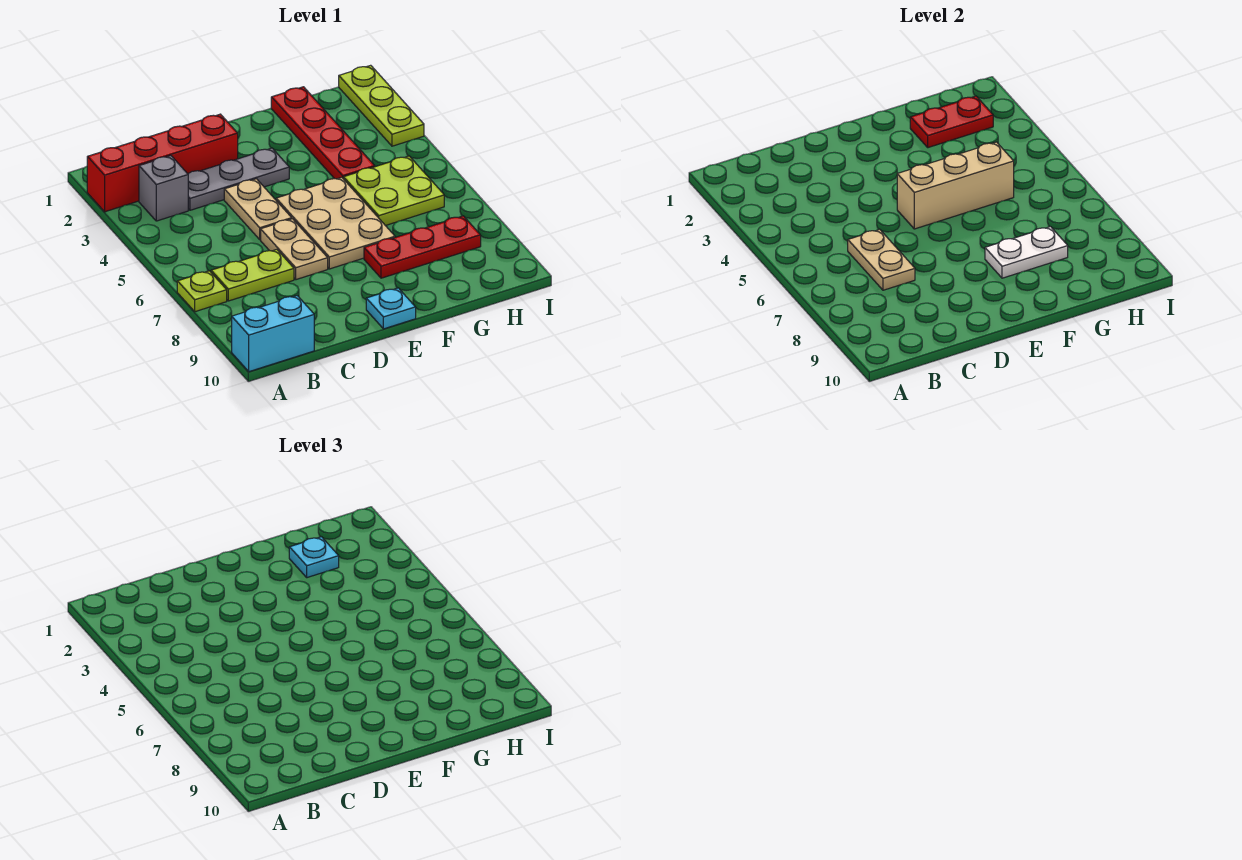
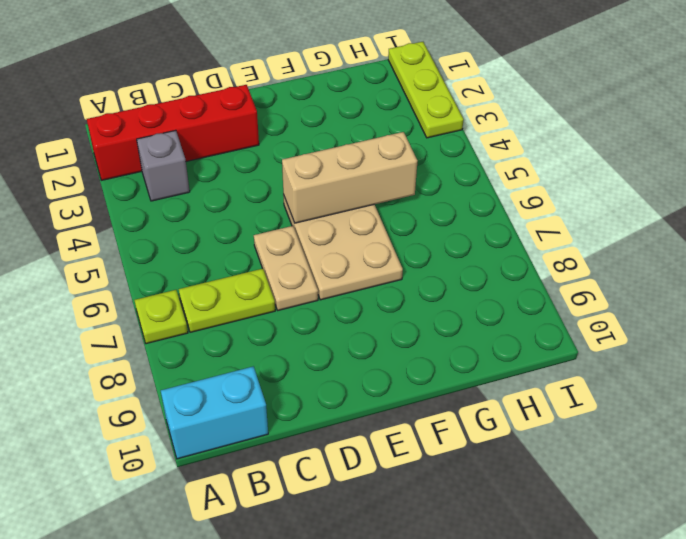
none -> grey plate C3:E3 level 1
none -> tan plate D4:D5 level 1
none -> cyan plate E10 level 1

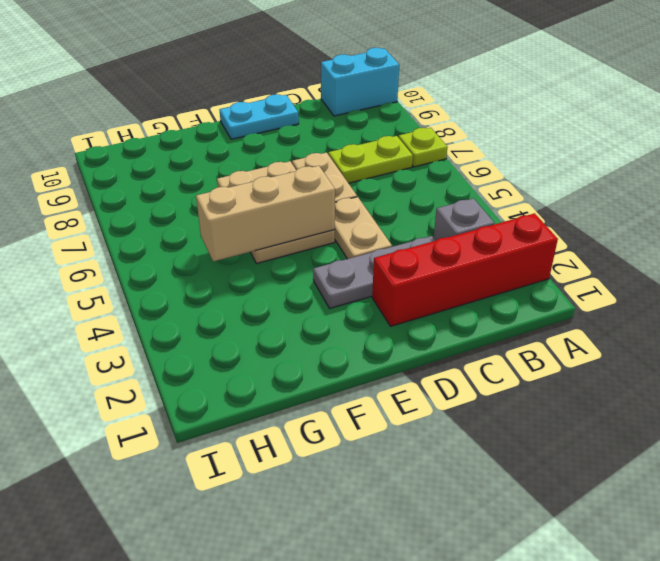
cyan plate D10:E10 level 1 -> cyan plate E10 level 1
none -> red plate F8:H8 level 1
none -> red plate G1:G4 level 1
none -> lime plate G5:H6 level 1

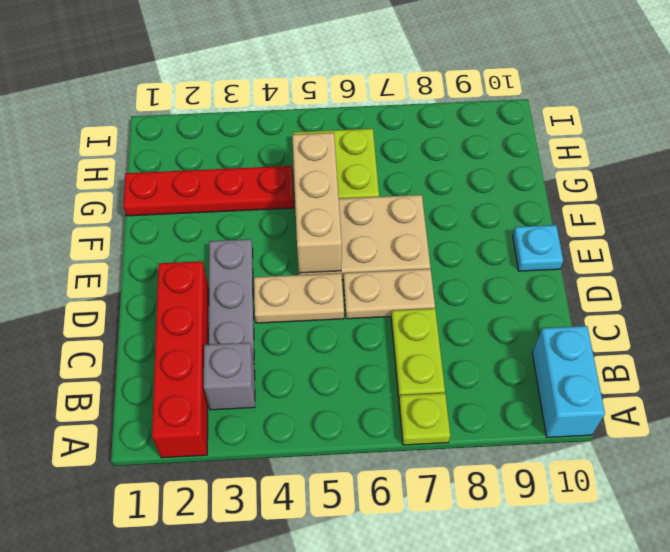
none -> red plate F8:H8 level 1
none -> lime plate I1:I3 level 1
none -> tan plate C6:C7 level 2

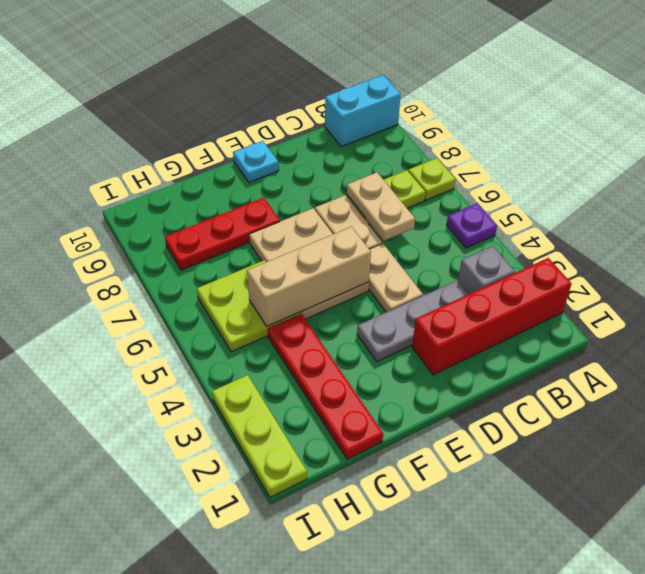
purple plate A5 level 1 -> none
none -> white plate F8:G8 level 2
none -> red plate G2:H2 level 2
none -> cyan plate G2 level 3

